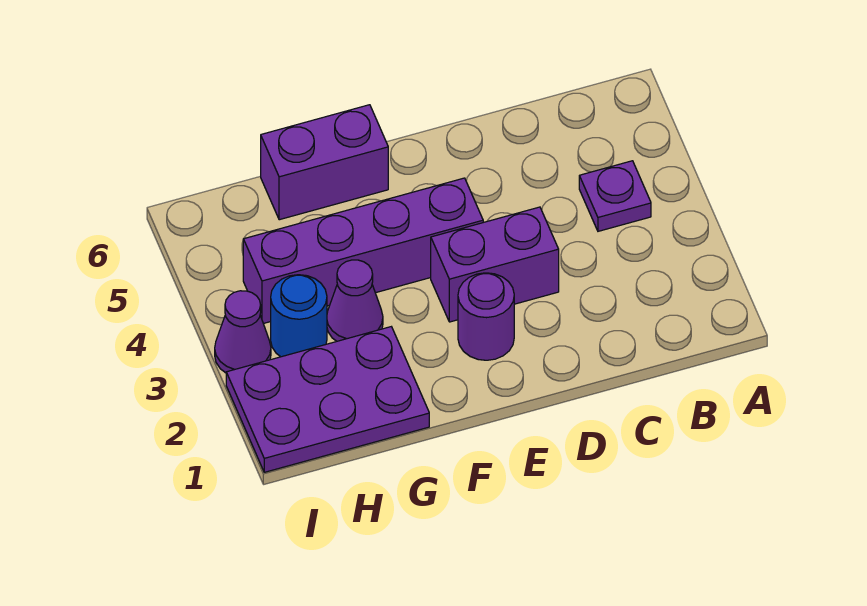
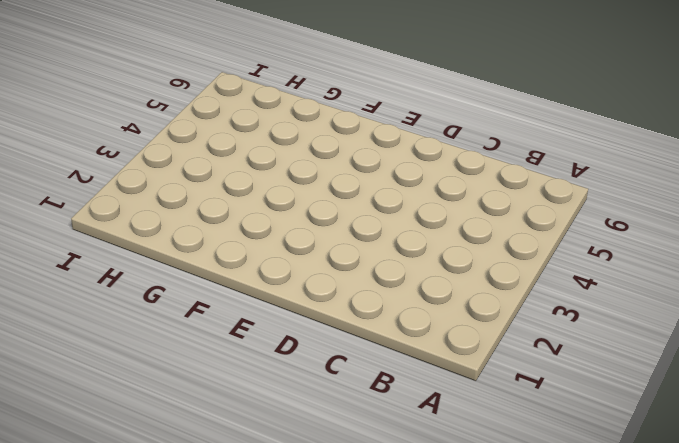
none -> purple plate B4 level 1
none -> purple brick D3:E3 level 1

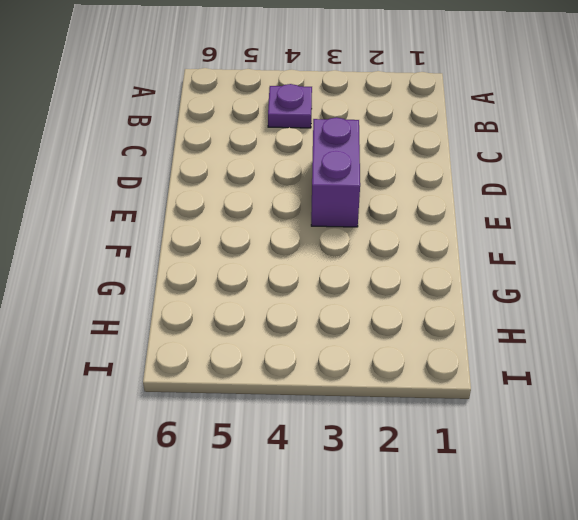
none -> purple round brick E2 level 1
none -> purple brick E4:H4 level 1

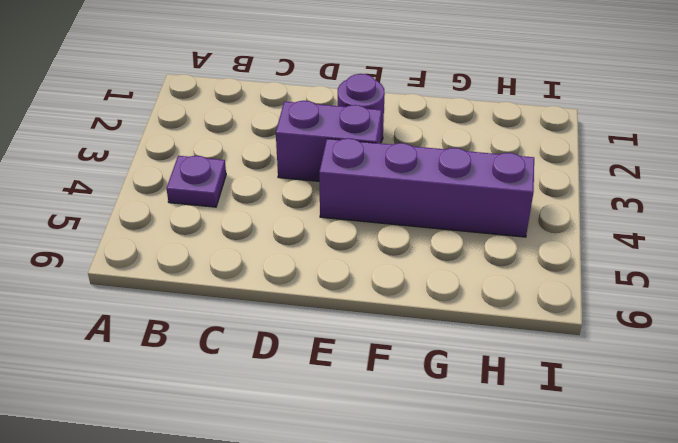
none -> purple brick F6:G6 level 1
none -> purple plate G1:I2 level 1

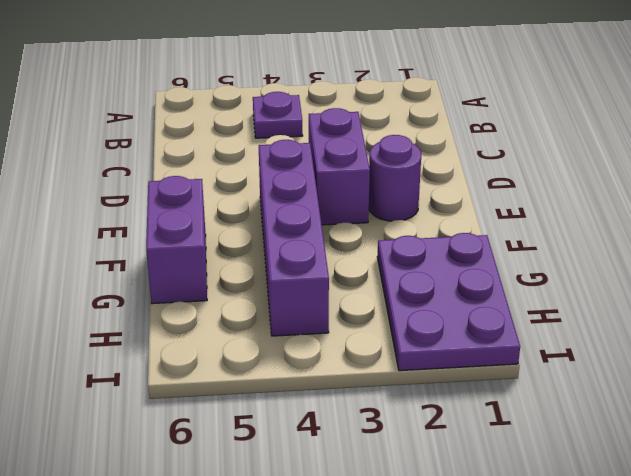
none -> purple cone G3 level 1
none -> blue round brick H3 level 1

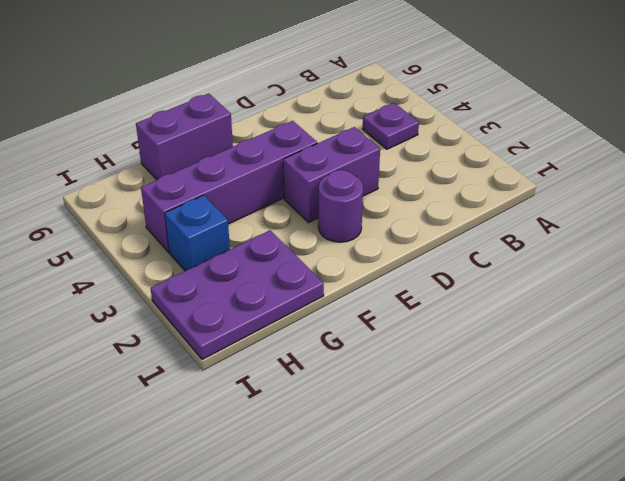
blue brick H3 level 1 -> blue round brick H3 level 1
none -> purple cone G3 level 1
none -> purple cone I3 level 1

